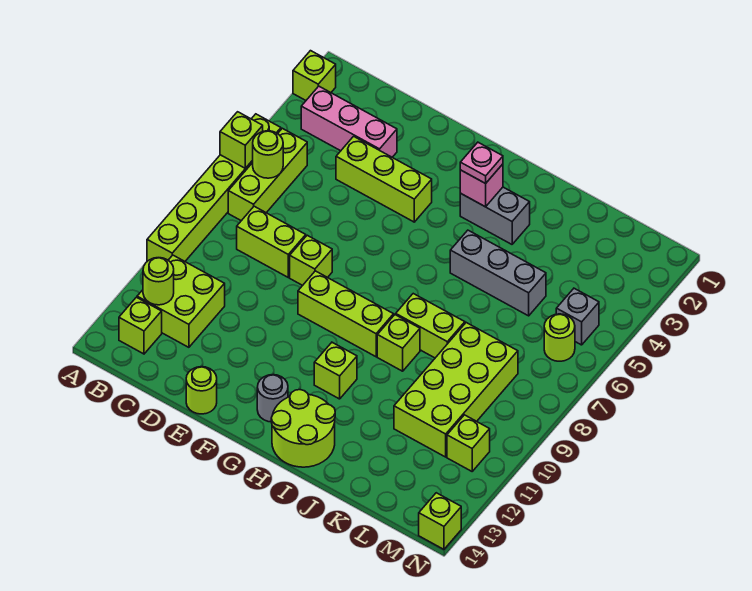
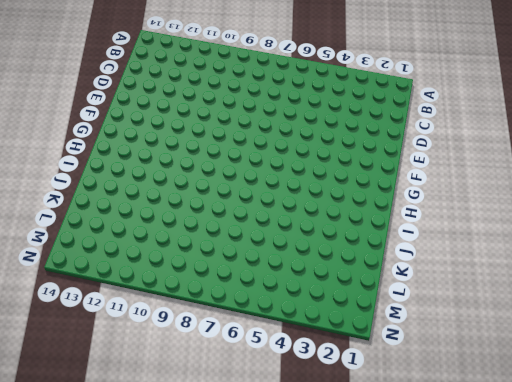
none -> lime brick A2 level 1
none -> lime brick A5:A10 level 1
none -> pink brick B3:D3 level 1

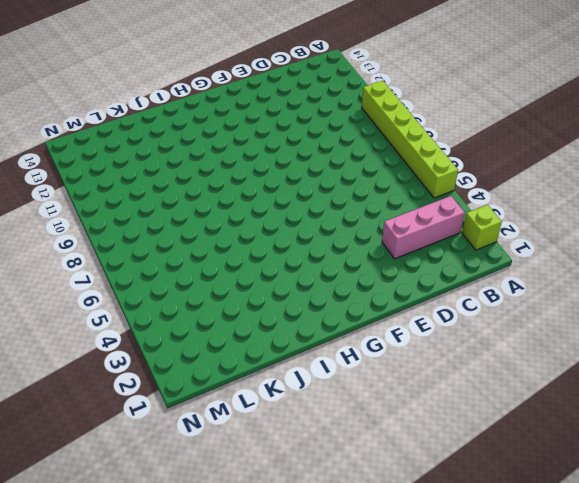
none -> lime brick B5:B7 level 1
none -> lime brick B11:C12 level 1
none -> lime brick B13 level 1

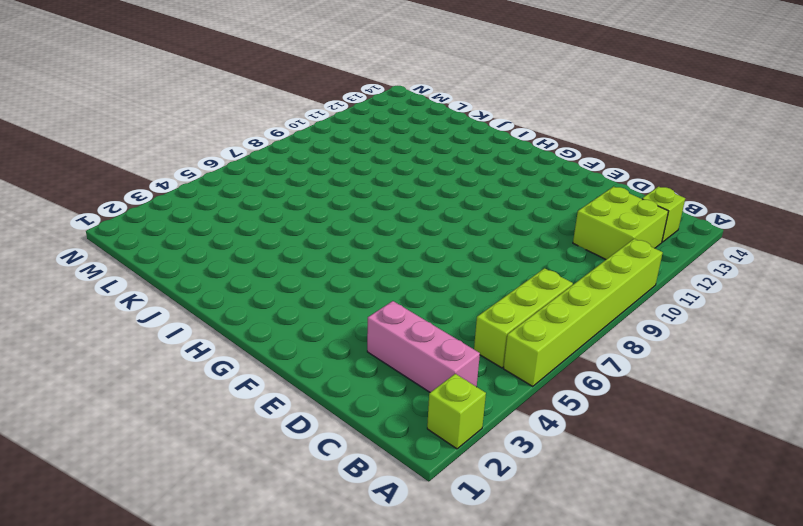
none -> lime brick C8:D8 level 1
none -> lime brick D4:F4 level 1
none -> lime brick E8 level 1

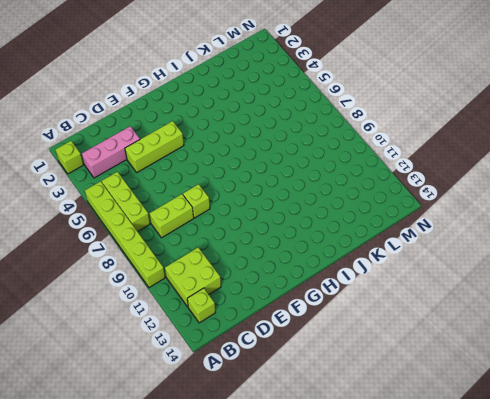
none -> lime round brick E14 level 1
none -> lime brick F9:H9 level 1
none -> grey round brick G13 level 1

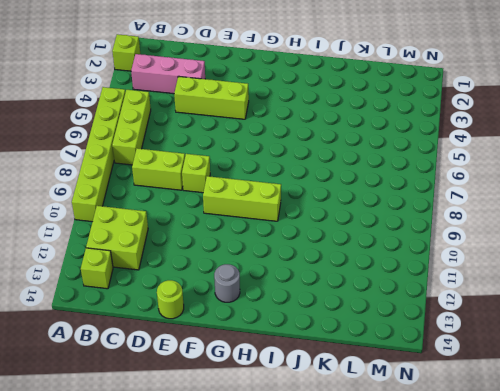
none -> grey brick H3:I3 level 1
none -> lime brick H11 level 1
none -> lime round brick H13:I14 level 1

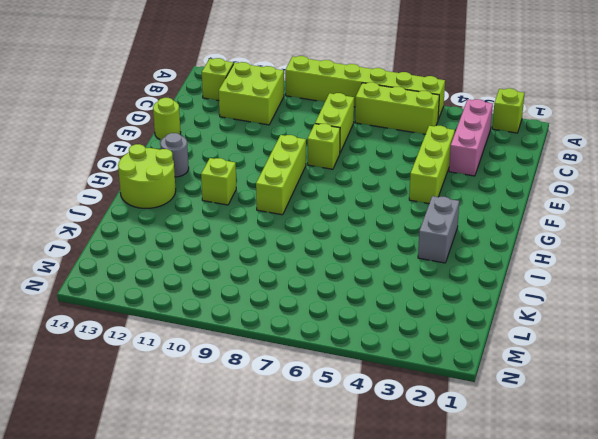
none -> grey brick I5:K5 level 1
none -> lime brick I8:J8 level 1
none -> lime brick I9 level 1

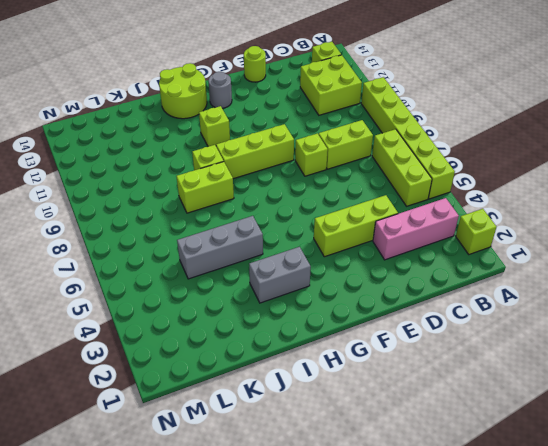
none -> lime brick K8:L11 level 1
none -> grey brick M5 level 1
none -> lime round brick M6 level 1

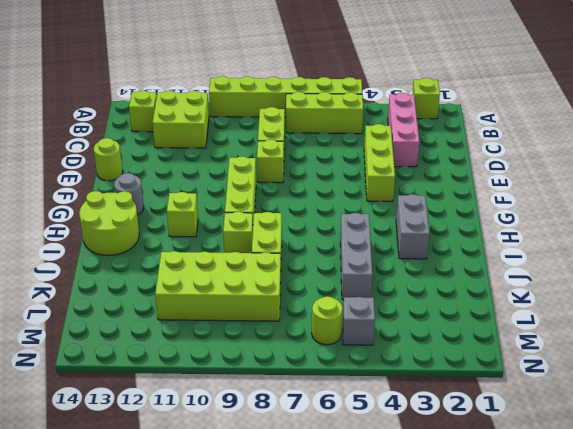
none -> lime brick M11 level 1
none -> lime brick N14 level 1
none -> lime brick A6 level 2

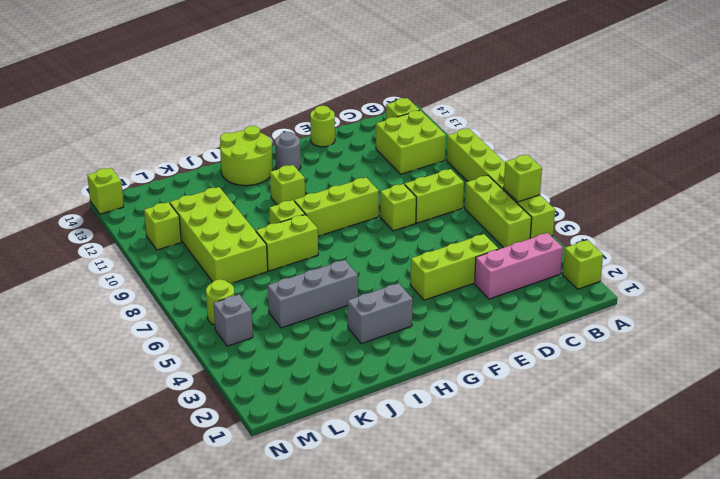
none -> lime round brick B6 level 2
none -> lime round brick B12 level 2
none -> pink brick H3 level 2

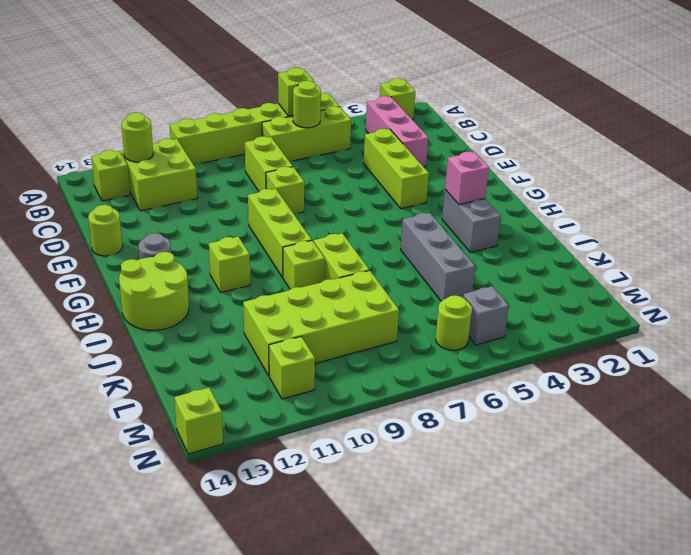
none -> pink plate H3 level 3

